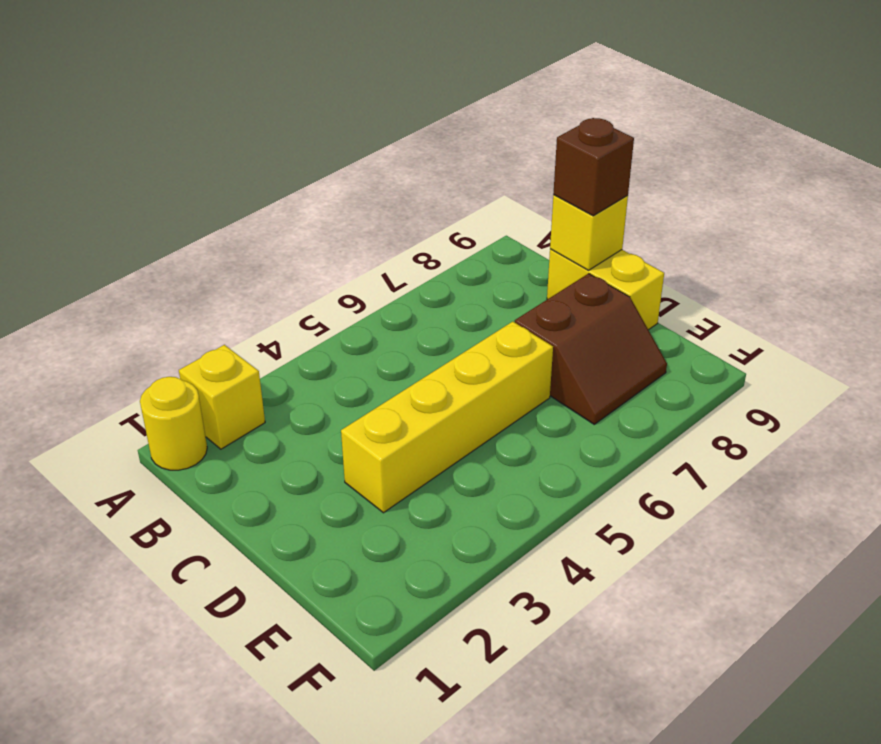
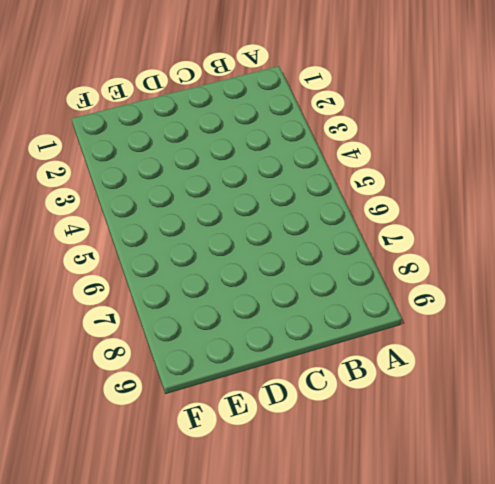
none -> yellow round brick A1 level 1
none -> yellow brick A2 level 1

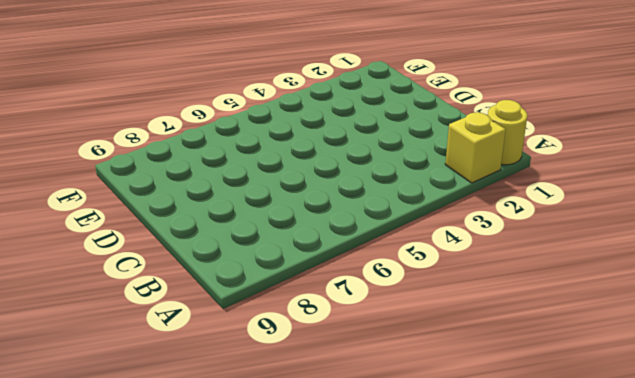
none -> yellow brick C9:D9 level 1
none -> yellow brick D3:D6 level 1

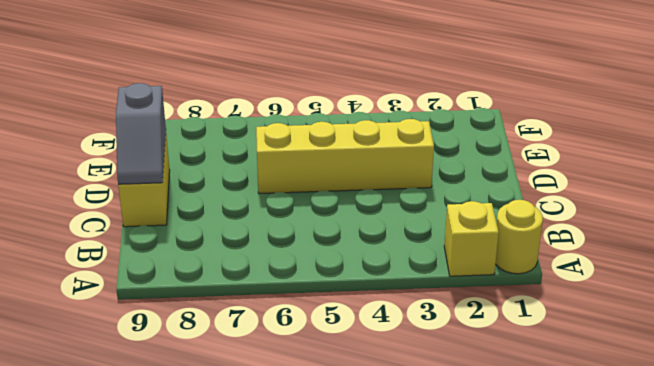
grey slope C9:D9 level 2 top D -> yellow brick C9 level 2
none -> brown slope D7:E8 level 1 top D
none -> brown brick C9 level 3

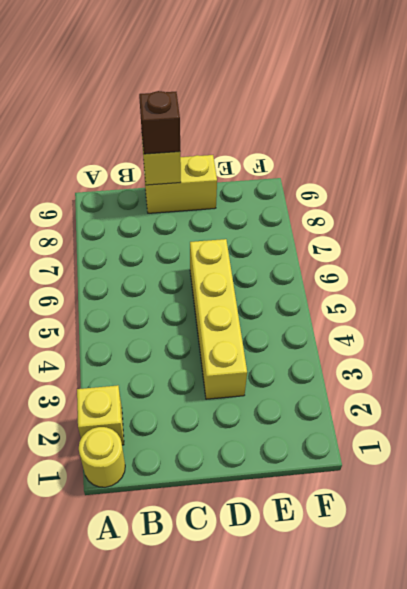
none -> brown slope D7:E8 level 1 top D

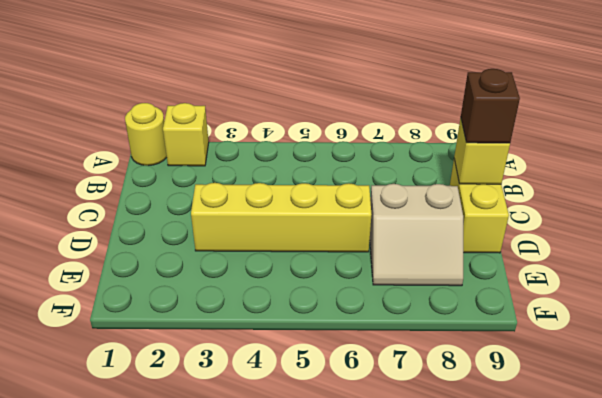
tan slope D7:E8 level 1 top D -> brown slope D7:E8 level 1 top D

